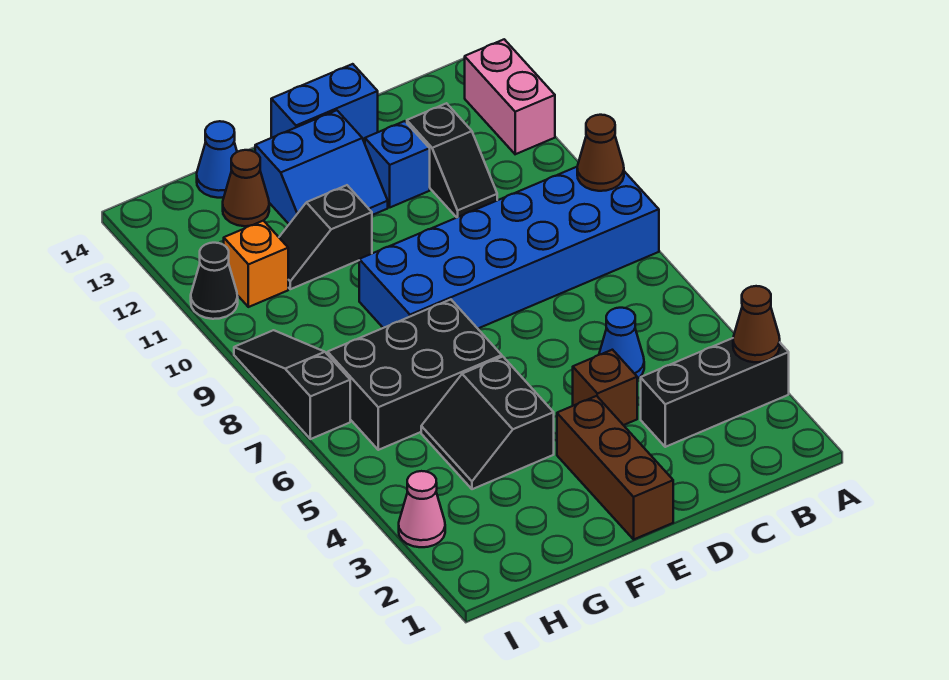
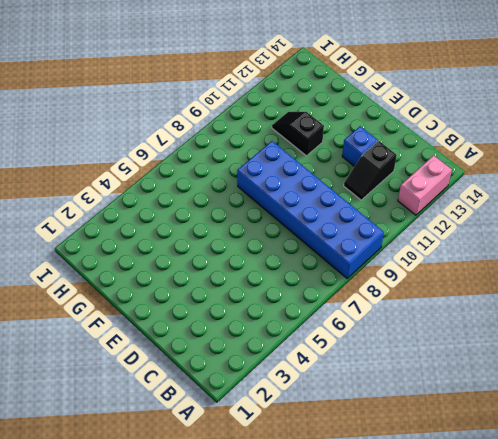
none -> black brick A3:C3 level 1
none -> blue cone C5 level 1
none -> brown brick D4 level 1

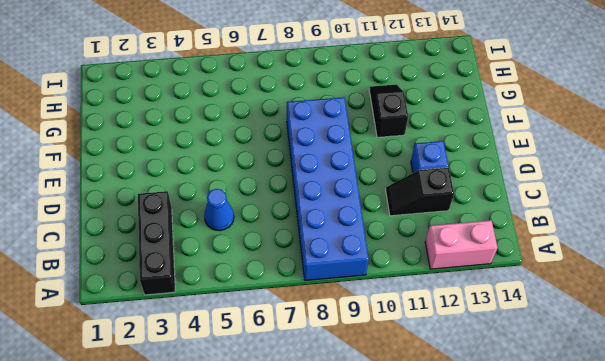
none -> brown brick D4 level 1
none -> blue brick D14:E14 level 1
none -> brown brick E1:E3 level 1

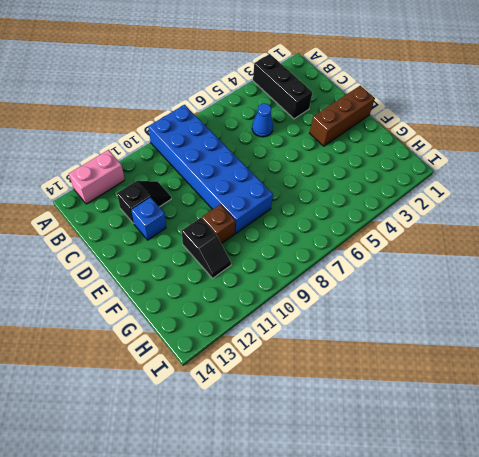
brown brick F10 level 1 -> brown brick D4 level 1
none -> blue brick D14:E14 level 1
none -> blue slope E12:F13 level 1 top 13
none -> black slope F4:G5 level 1 top F

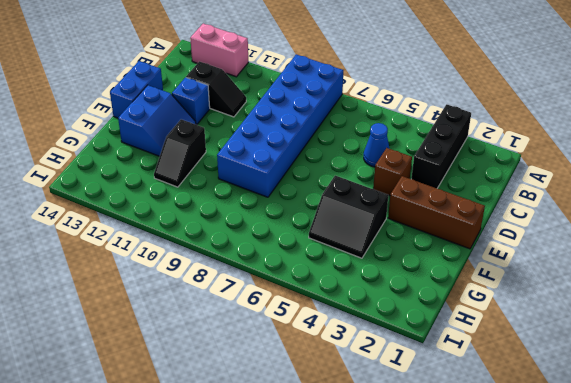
none -> black brick F6:H7 level 1
none -> brown cone G13 level 1
none -> blue cone G14 level 1

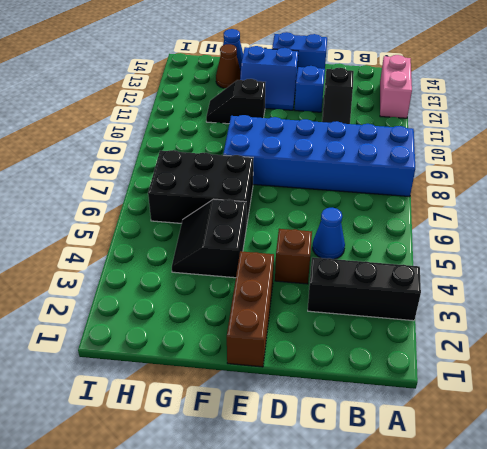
none -> orange brick H11 level 1
none -> pink cone I3 level 1
none -> black slope I7:I9 level 1 top 7

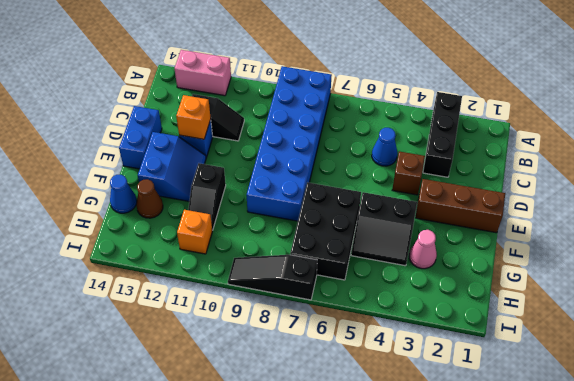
orange brick D12 level 2 -> none
pink cone G3 level 1 -> pink cone I3 level 1
none -> black cone I11 level 1
none -> brown cone A3 level 2
none -> brown cone A9 level 2

